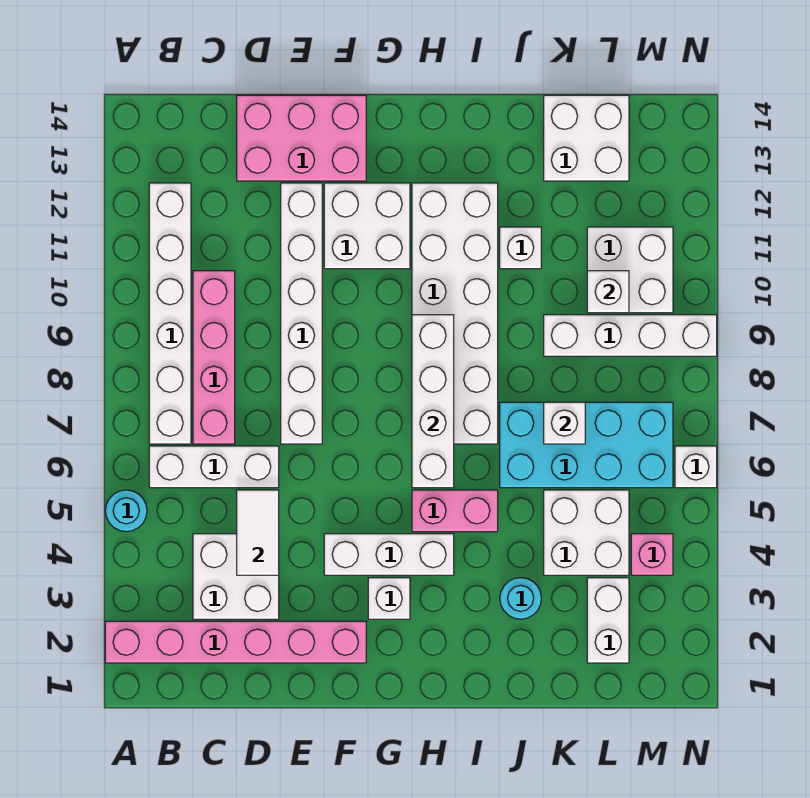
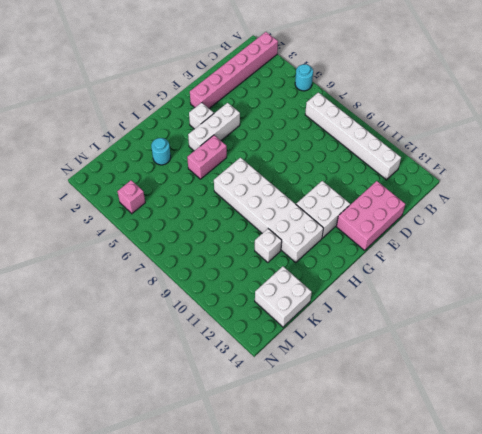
none -> white brick B6:D6 level 1
none -> white brick C3:D4 level 1
none -> pink brick C7:C10 level 1

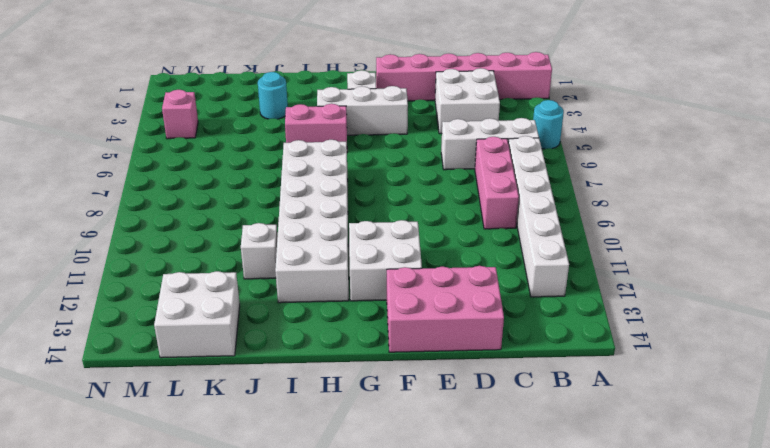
pink brick C7:C9 level 1 -> pink brick C7:C10 level 1
none -> white brick E7:E12 level 1
none -> cyan brick J6:M7 level 1
none -> white brick K4:L5 level 1

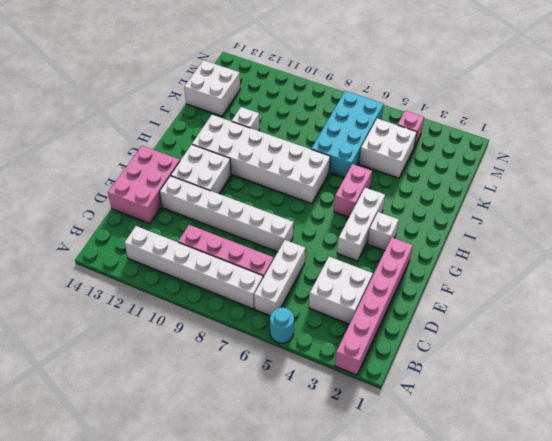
none -> cyan round brick J3 level 1
none -> white brick K9:N9 level 1
none -> white brick L2:L3 level 1

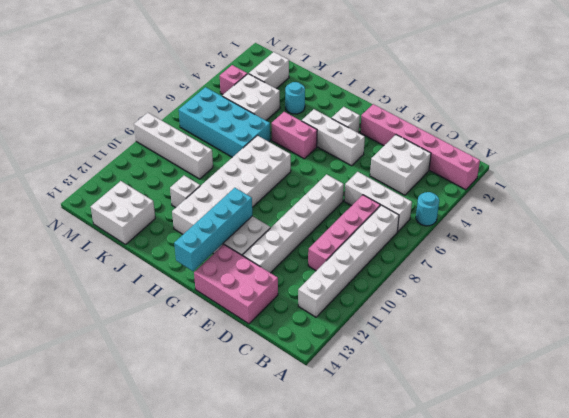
cyan brick G11:G14 level 2 -> none
none -> white brick L10:M11 level 1
none -> white brick N6 level 1
none -> white tile D4:D5 level 2

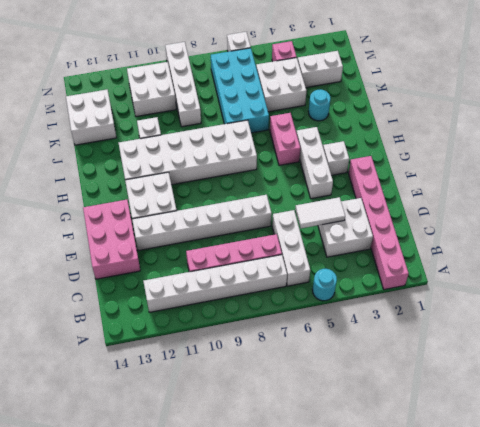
none -> white brick H6:H9 level 2
none -> white brick K7 level 2
none -> white brick L10 level 2

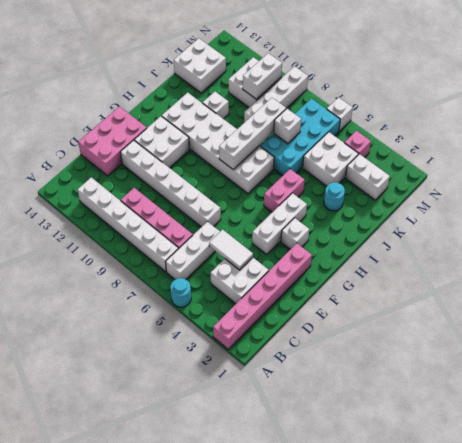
white brick H8:K8 level 2 -> white brick H6:H9 level 2
white brick L10:M10 level 2 -> white brick L10 level 2

